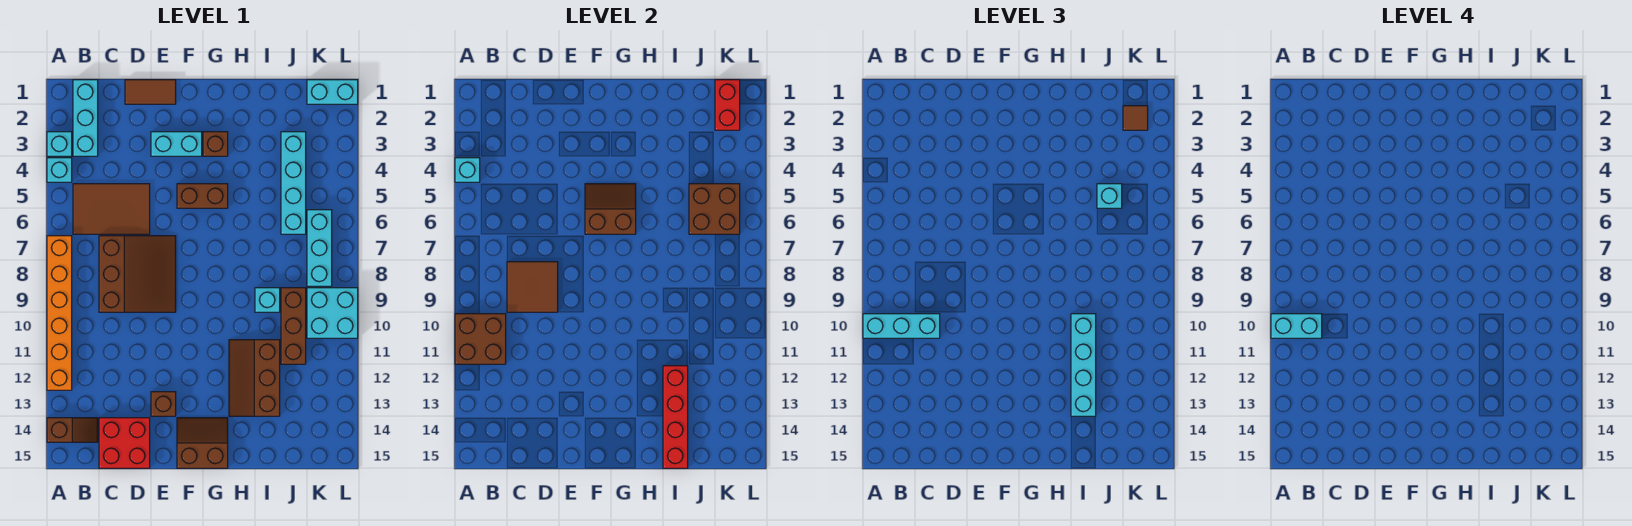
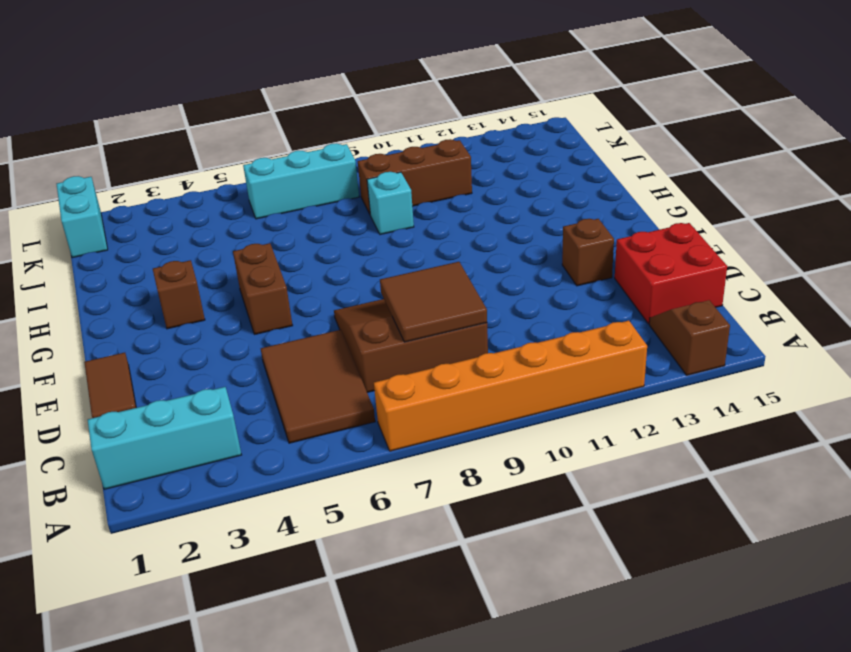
none -> cyan brick A3 level 1
none -> cyan brick A4 level 1
none -> cyan brick E3:F3 level 1
none -> brown slope F14:G15 level 1 top 15

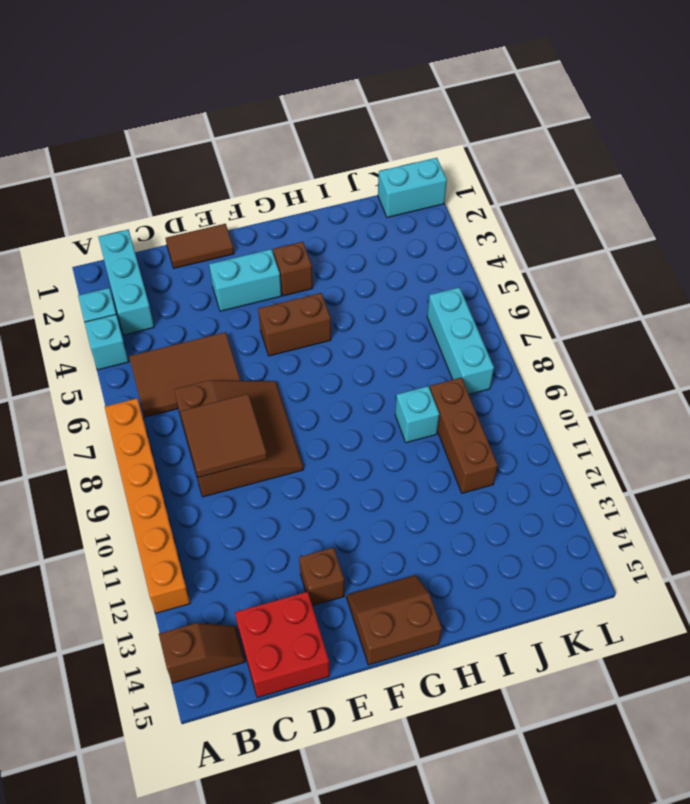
none -> brown slope H11:I13 level 1 top I
none -> cyan brick J3:J6 level 1
none -> cyan brick K9:L10 level 1
none -> cyan brick A4 level 2

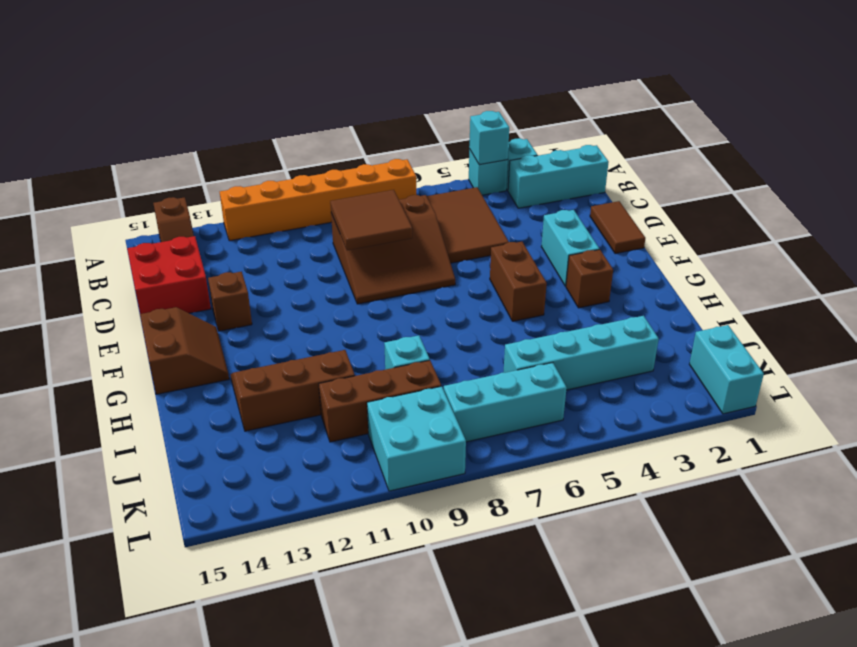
none -> brown brick A10:B11 level 2
none -> brown slope F5:G6 level 2 top 6
none -> red brick I12:I15 level 2
none -> brown brick J5:K6 level 2

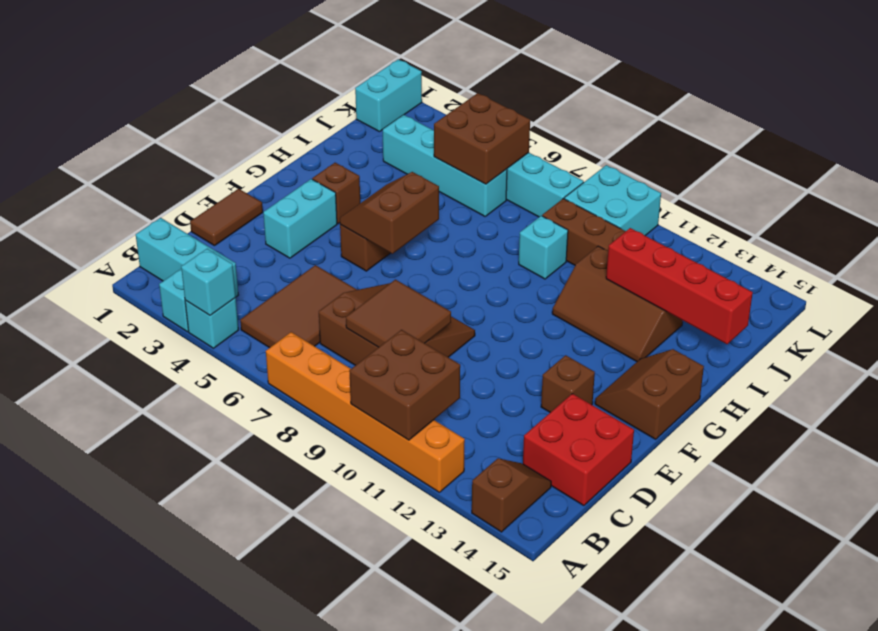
none -> red brick K1:K2 level 2
none -> cyan brick A10:C10 level 3
none -> cyan brick I10:I13 level 3
none -> cyan brick J5 level 3

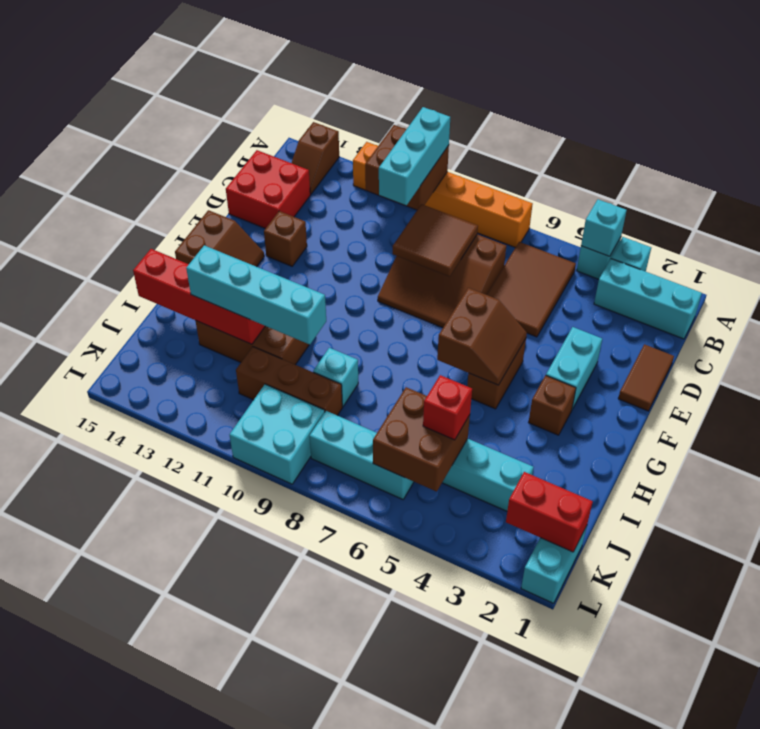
red brick J5 level 3 -> cyan brick J5 level 3
none -> brown tile K2 level 3
none -> cyan brick A10:B10 level 4

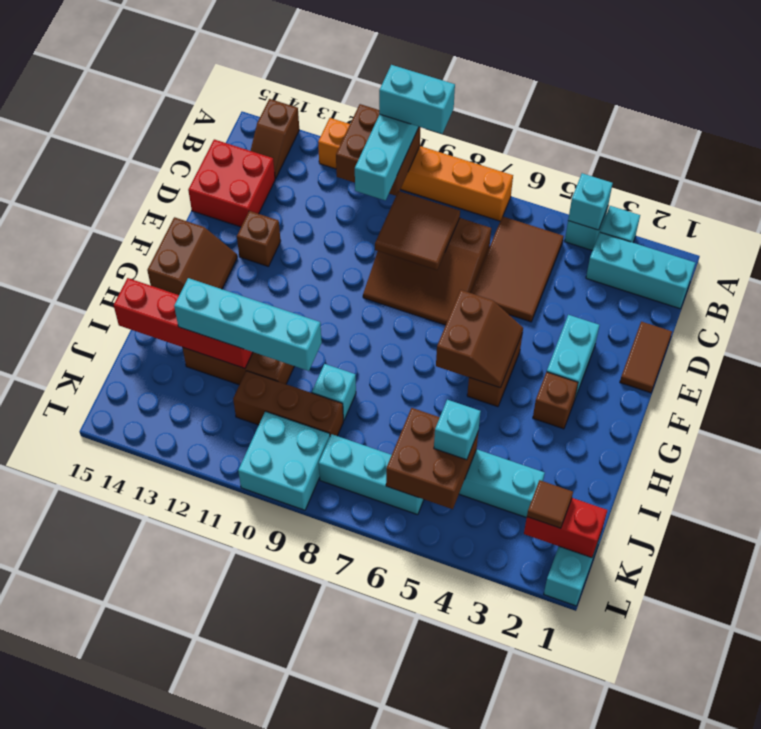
cyan brick A9:A10 level 4 -> cyan brick A10:B10 level 4

